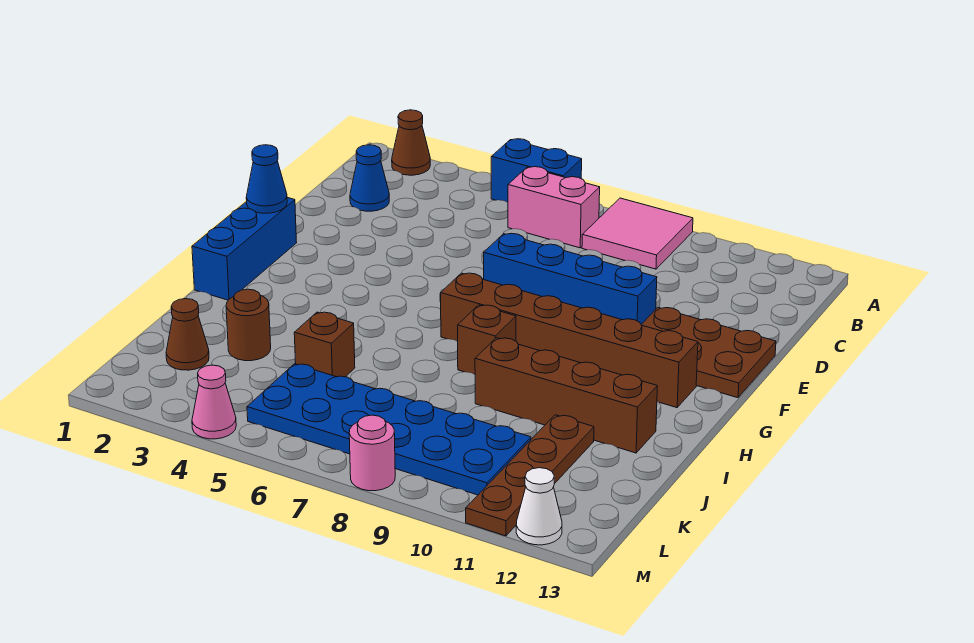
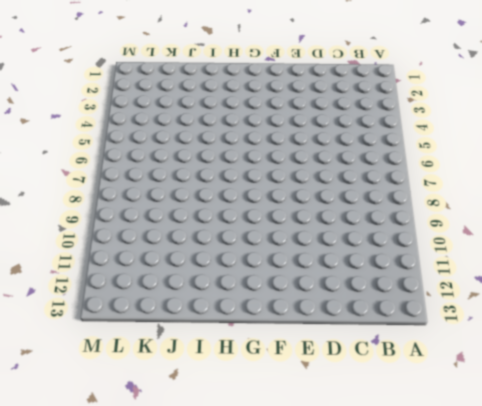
none -> brown cone A2 level 1
none -> blue brick A5:A6 level 1
none -> pink tile A8:B9 level 1

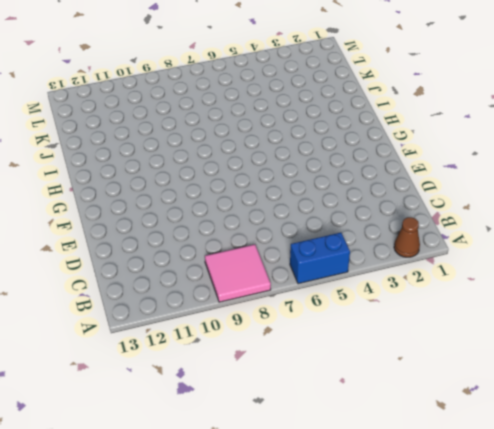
none -> pink brick B6:B7 level 1
none -> blue cone C2 level 1
none -> blue brick E7:E10 level 1

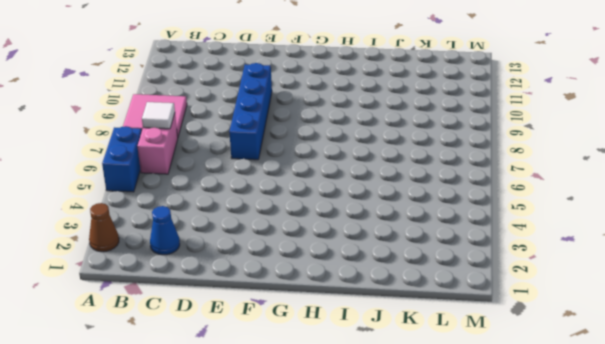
white tile B7 level 2 -> none
none -> brown plate E11:F13 level 1
none -> blue brick F1:H1 level 1
none -> brown brick G7:G12 level 1

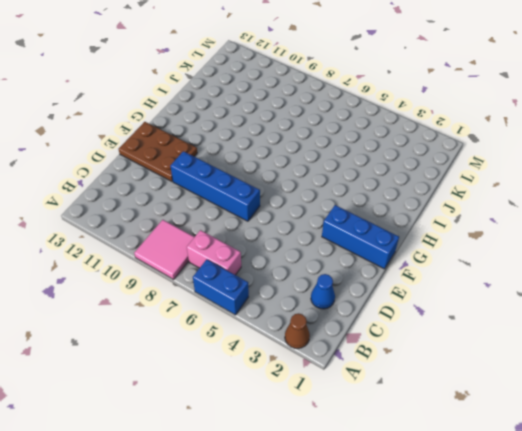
blue brick F1:F3 level 1 -> blue brick F1:H1 level 1
none -> brown brick G7:G12 level 1
none -> brown brick H8 level 1
none -> brown brick I9:I12 level 1

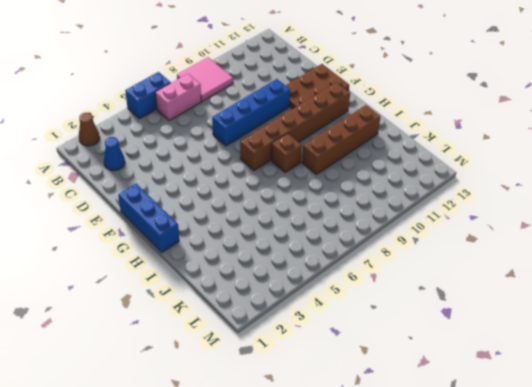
none -> brown round brick J3 level 1
none -> brown brick J5 level 1
none -> brown plate J11:M11 level 1

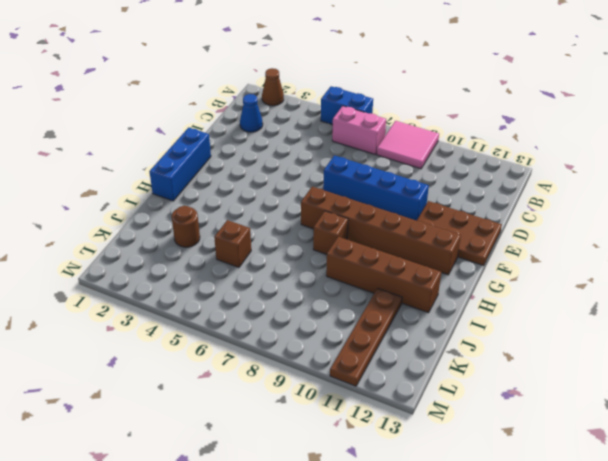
none -> brown cone K2 level 1
none -> blue plate K5:L10 level 1
none -> pink cone M4 level 1

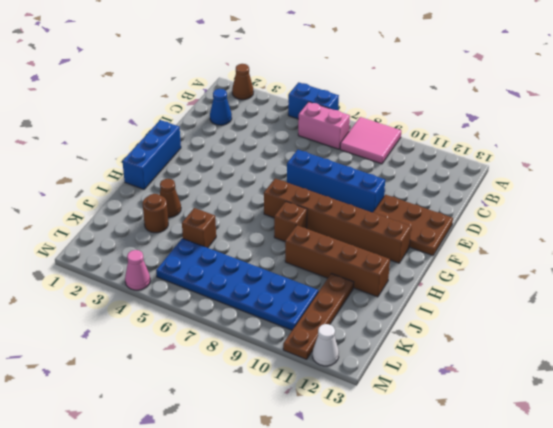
brown cone I3 level 1 -> brown cone K2 level 1
none -> pink round brick M8 level 1
none -> blue cone F1 level 2

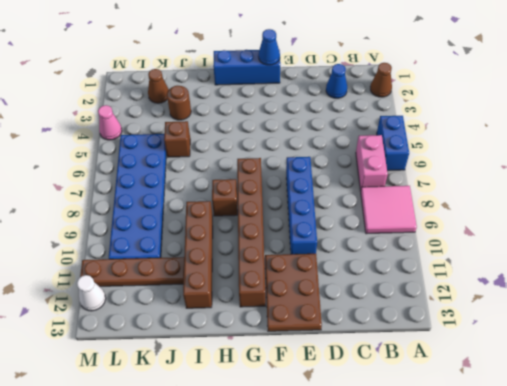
none -> pink round brick M8 level 1

